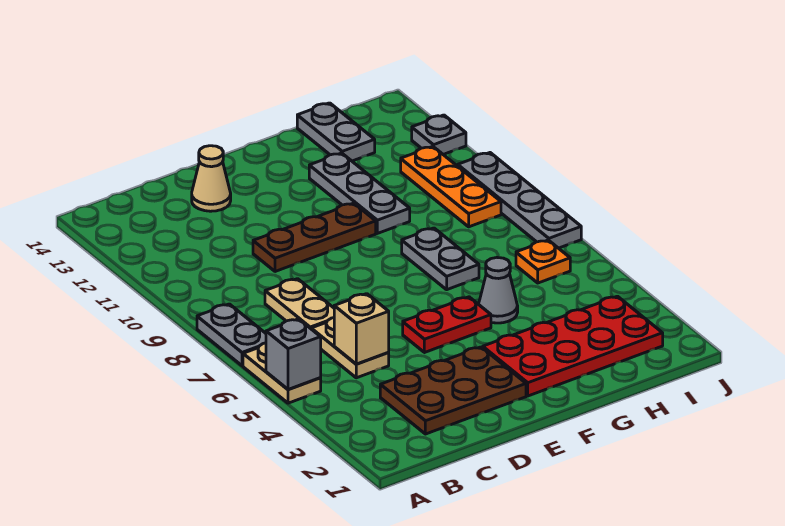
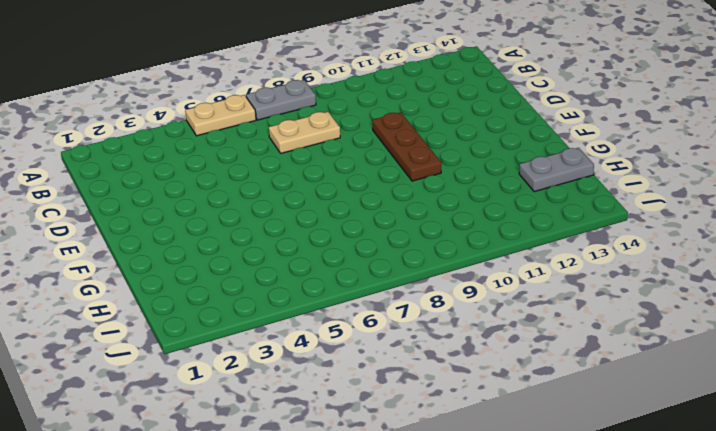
none -> brown plate C2:E3 level 1
none -> tan plate C5:C6 level 1
none -> tan cone D13 level 1

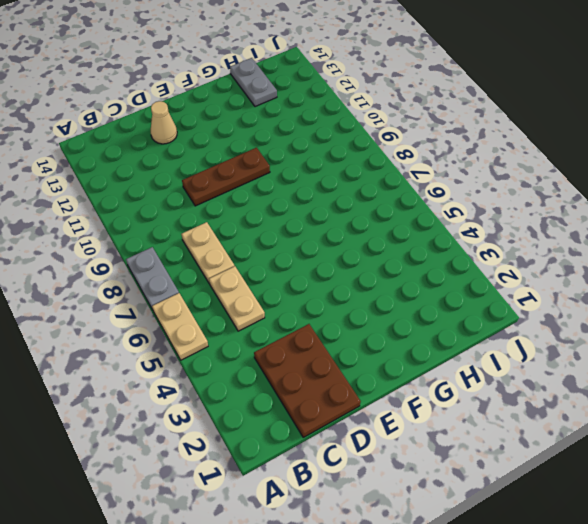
brown plate C1:D3 level 1 -> brown plate C2:E3 level 1
none -> red plate E5:F5 level 1
none -> red plate F2:I3 level 1
none -> grey cone G5 level 1

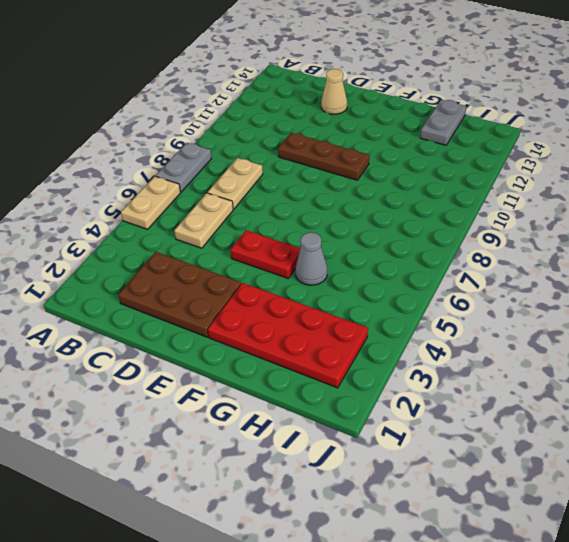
none -> grey plate G7:G8 level 1
none -> grey plate G10:G12 level 1
none -> orange plate I6 level 1

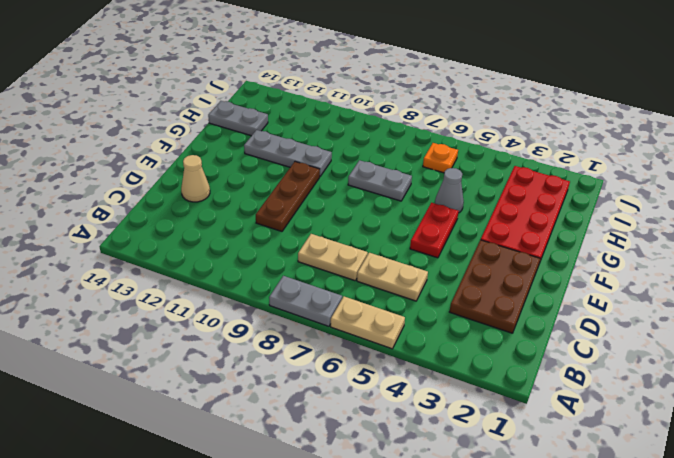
none -> orange plate I9:I11 level 1
none -> grey plate J7:J10 level 1
none -> grey plate J12 level 1

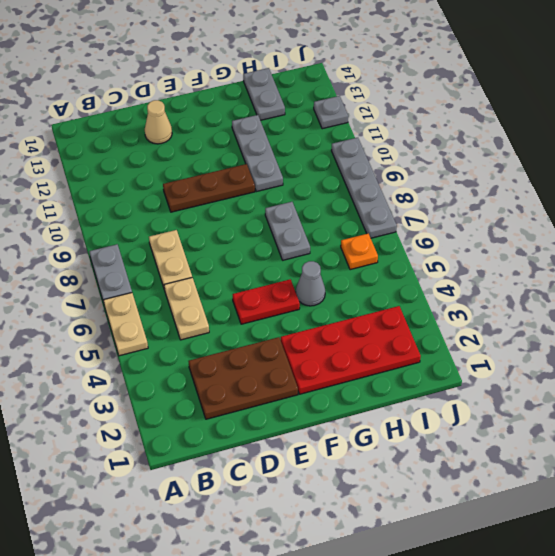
none -> orange plate I9:I11 level 1
none -> grey brick A5 level 2
none -> tan brick C5 level 2

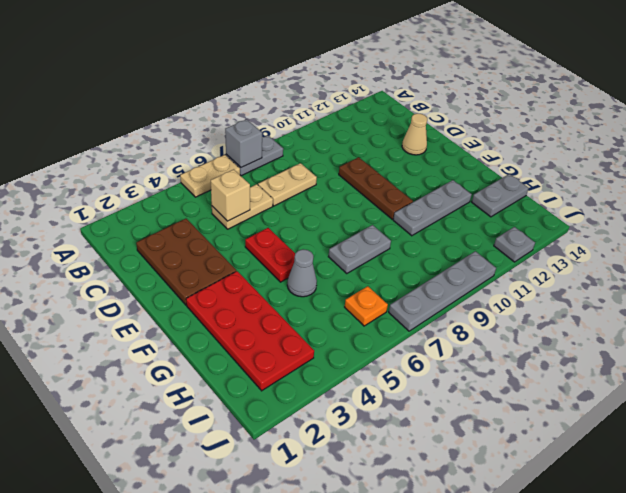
grey brick A7 level 2 -> grey brick A5 level 2
none -> orange plate I9:I11 level 1

